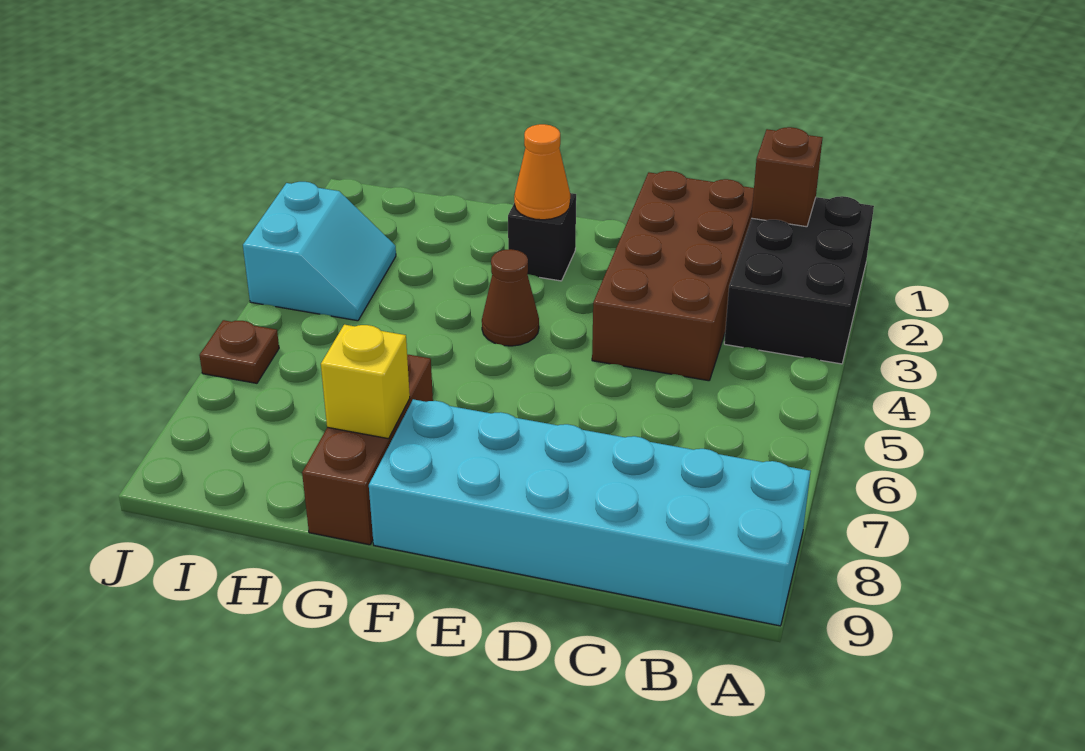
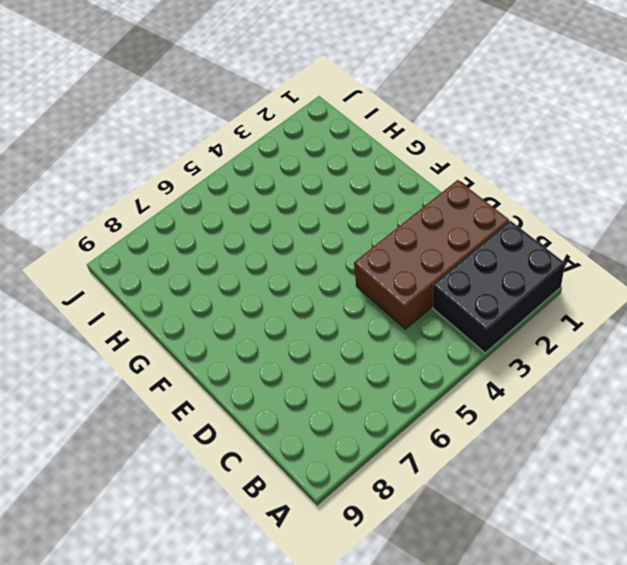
none -> cyan brick A8:F9 level 1
none -> black brick F2 level 1

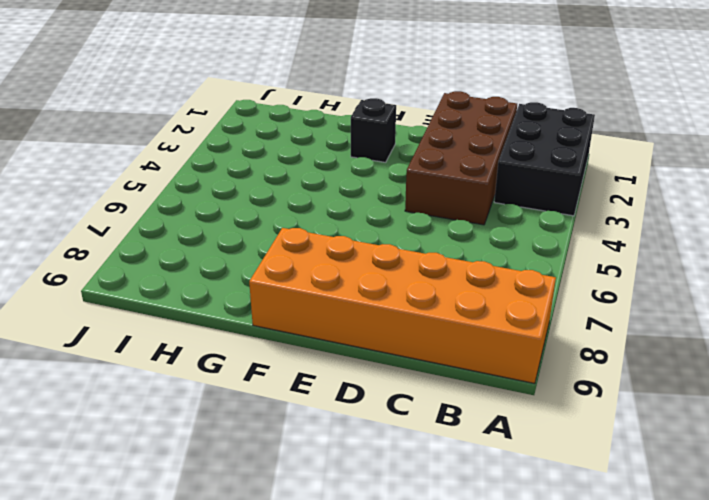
orange brick A8:F9 level 1 -> cyan brick A8:F9 level 1
none -> brown cone F4 level 1
none -> brown brick G7:G9 level 1

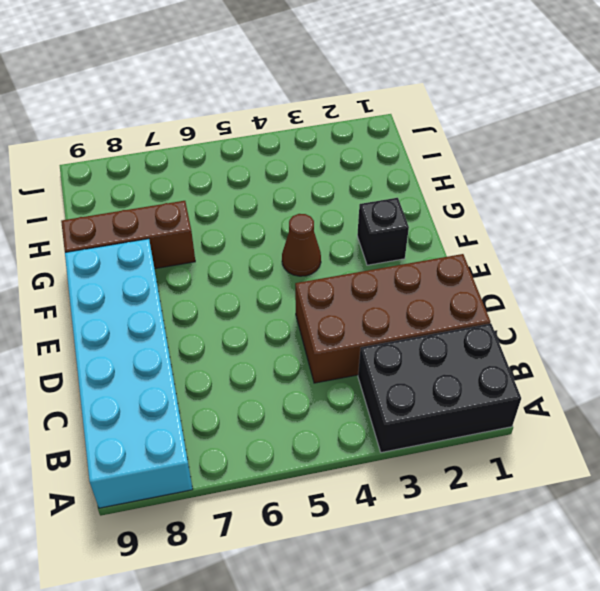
none -> cyan slope I3:J4 level 1 top J
none -> brown plate J6 level 1

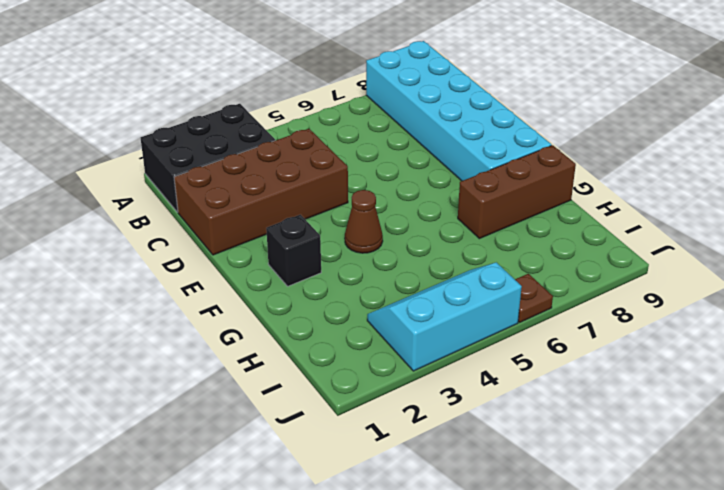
cyan slope I3:J5 level 1 top J -> cyan slope I3:J4 level 1 top J
none -> brown brick B1 level 2
none -> orange cone F2 level 2

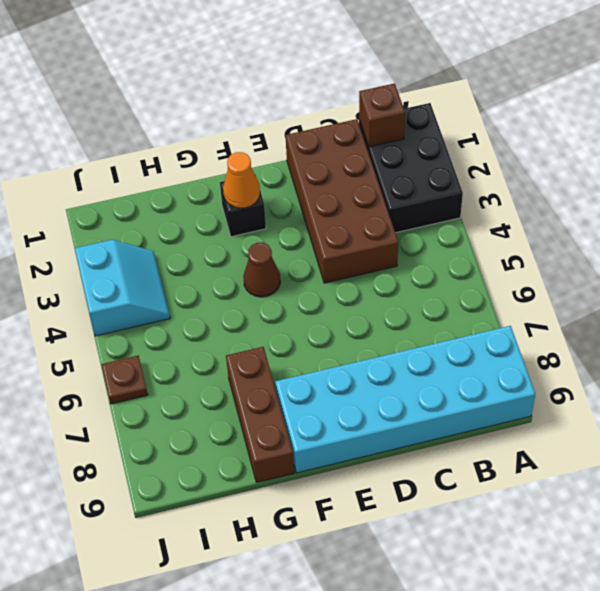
none -> yellow brick G8 level 2

